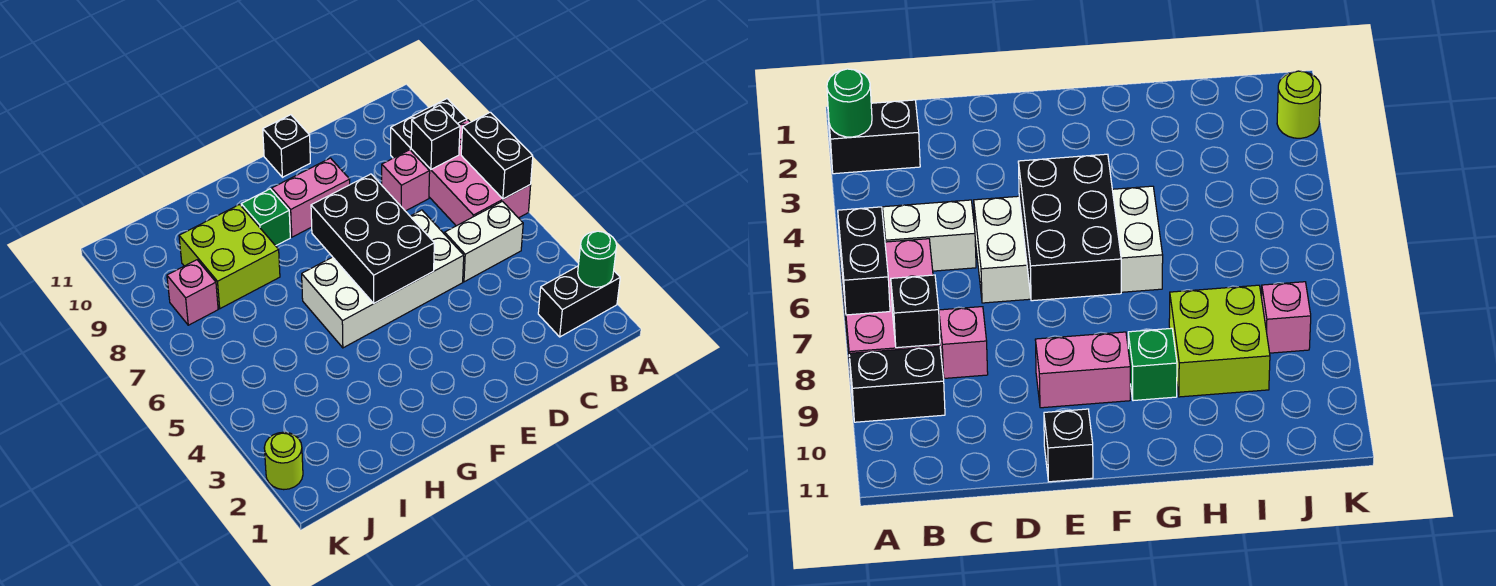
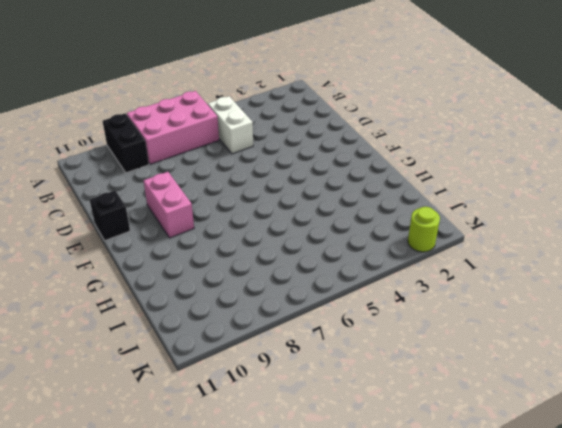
none -> black brick A2:B2 level 1
none -> pink brick C8 level 1
none -> white brick D5:G6 level 1

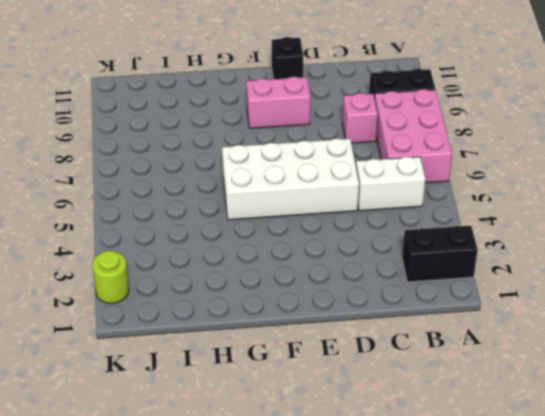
none -> green brick G9 level 1
none -> lime brick H8:I9 level 1
none -> pink brick J8 level 1

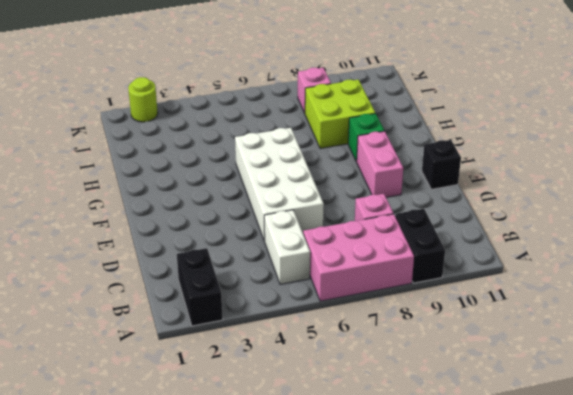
none -> green round brick A2 level 2
none -> black brick A6:A7 level 2
none -> black brick B8 level 2

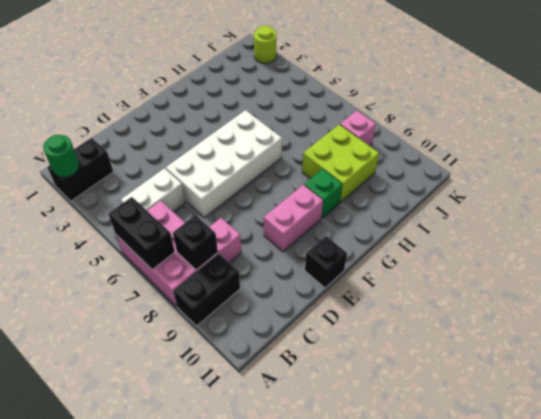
none -> black brick E5:F7 level 2

